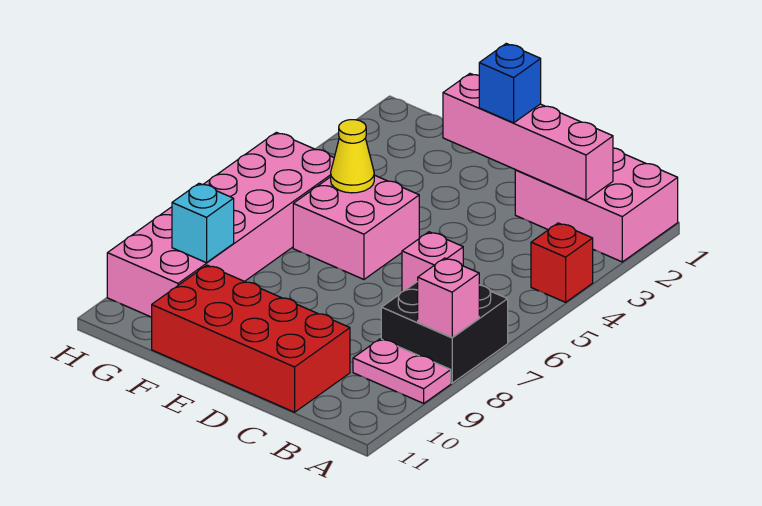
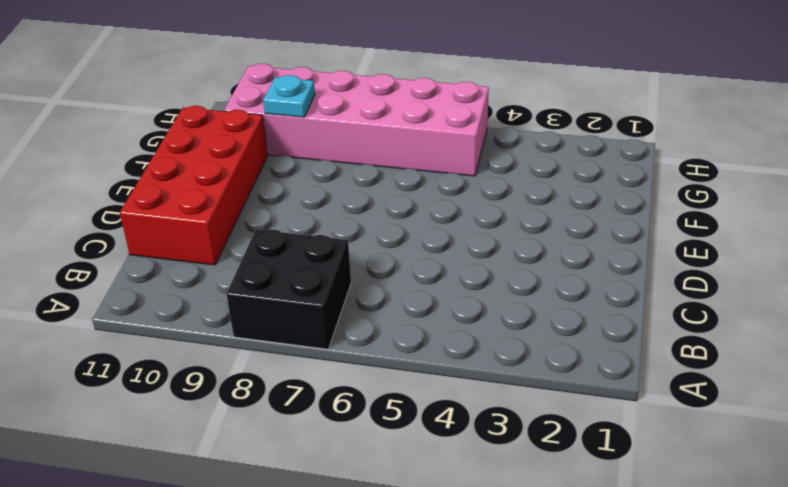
cyan plate G9 level 2 -> cyan brick G9 level 2
none -> pink brick A1:C2 level 1
none -> red brick A4 level 1
none -> pink plate A9:B9 level 1

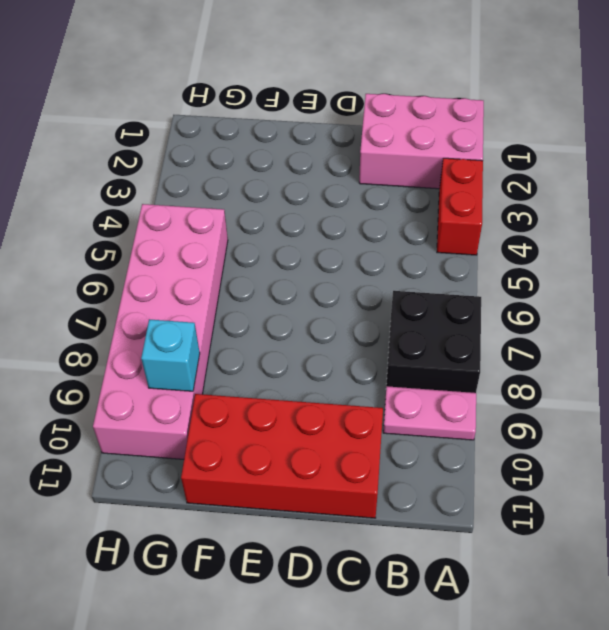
red brick A3:A4 level 1 -> red brick A4 level 1
none -> pink brick C6 level 1
none -> pink brick E5:F6 level 1
none -> pink brick A8 level 2

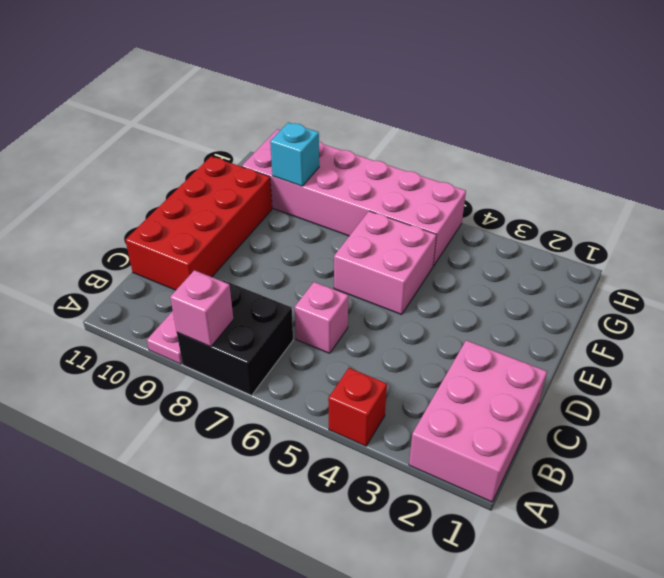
none -> pink brick B2:E2 level 2
none -> yellow cone F5 level 2
none -> blue brick D2 level 3

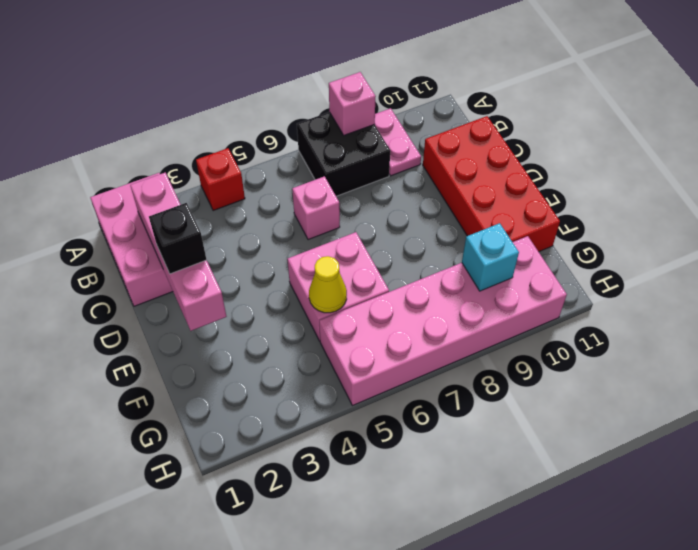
black brick D2 level 3 -> blue brick D2 level 3

